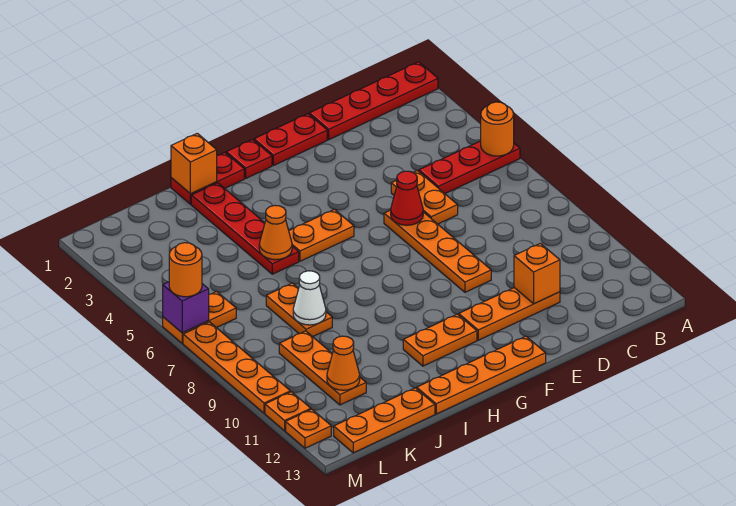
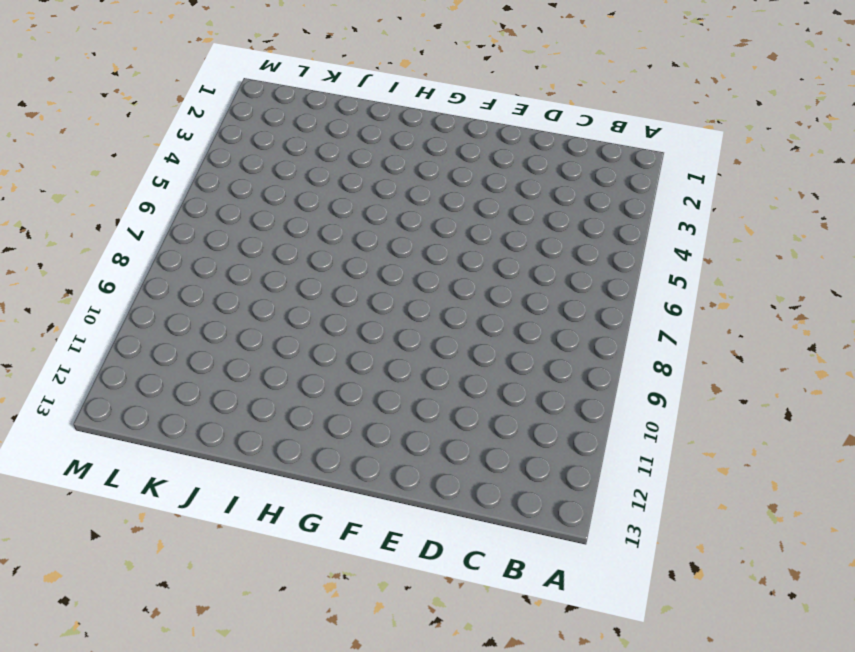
none -> red plate A1:D1 level 1
none -> red plate A5:C5 level 1
none -> orange plate D5:D6 level 1

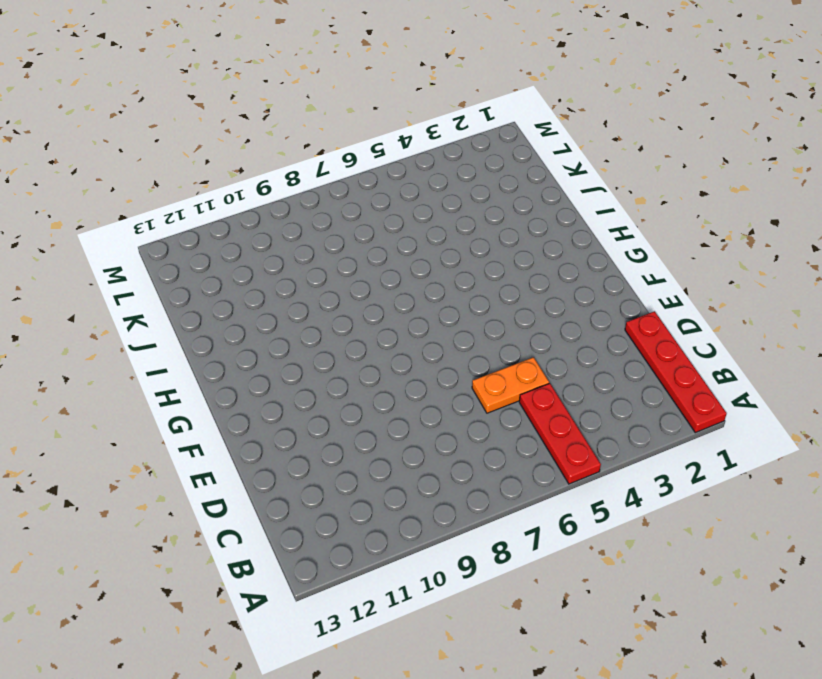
none -> orange plate D11:F11 level 1
none -> red plate E1:F1 level 1
none -> orange plate E6:E9 level 1

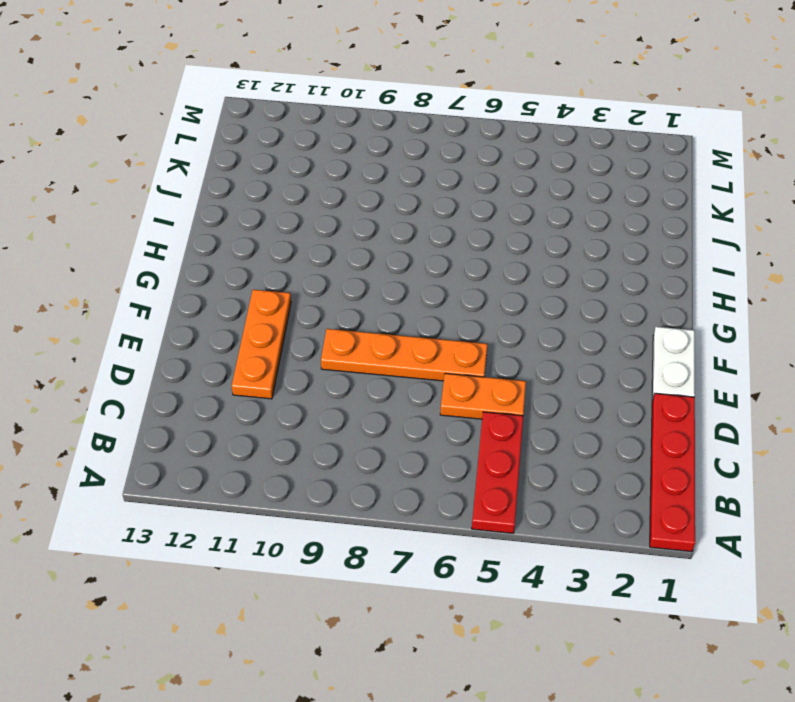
white plate E1:F1 level 1 -> red plate E1:F1 level 1
none -> orange plate F13:I13 level 1
none -> red plate G1 level 1
none -> orange plate G5:H5 level 1

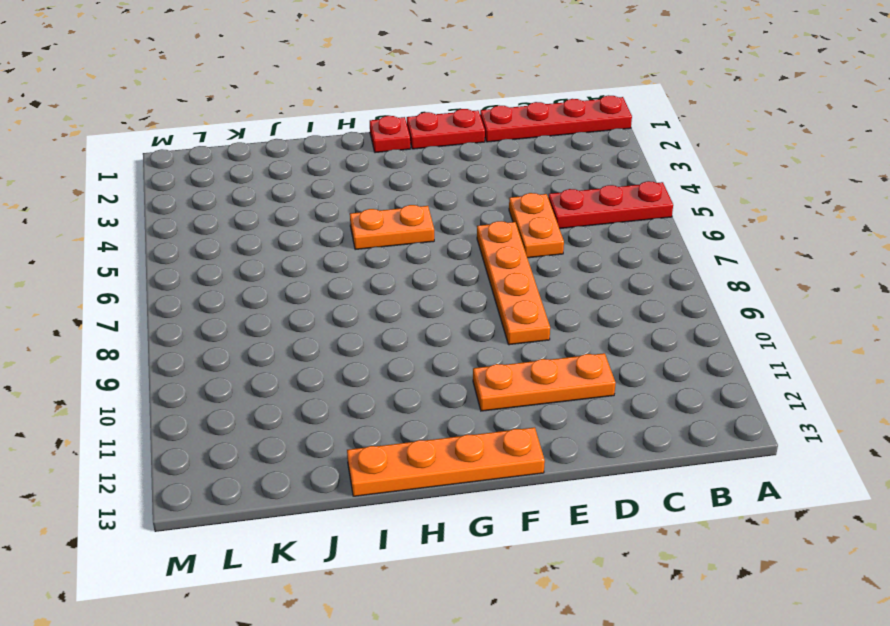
none -> orange plate G11:H11 level 1
none -> red plate H1:I1 level 1
none -> red plate I2:I5 level 1

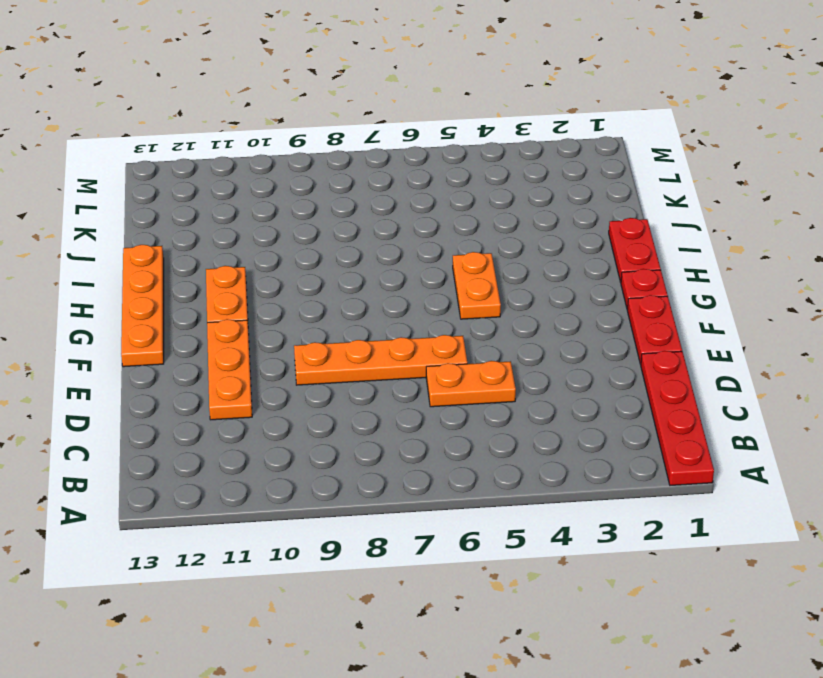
none -> red plate A5:C5 level 1
none -> red plate I2:I5 level 1
none -> orange plate J7:J8 level 1

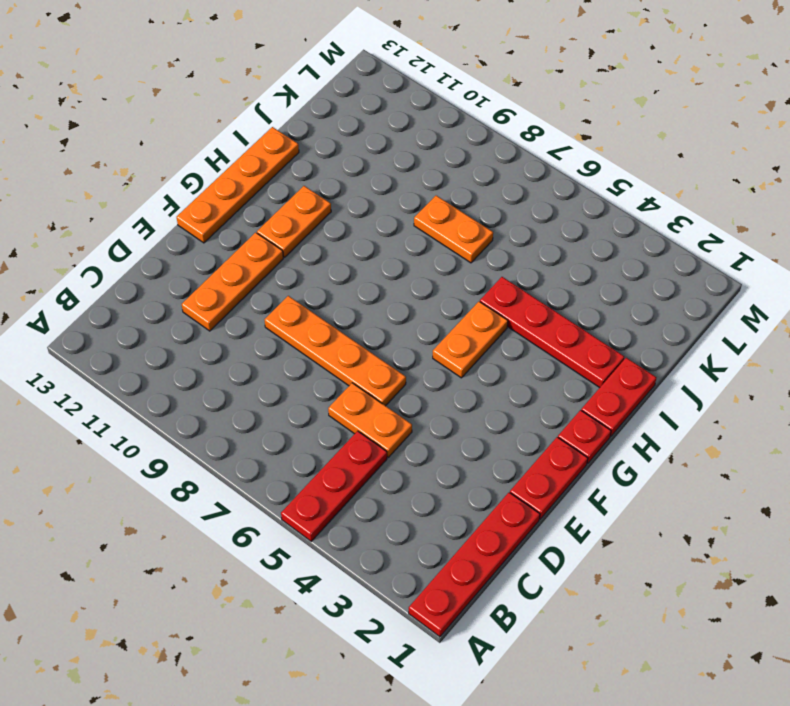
none -> orange plate J13:L13 level 1
none -> orange plate K9:K11 level 1
none -> orange plate L6:M6 level 1

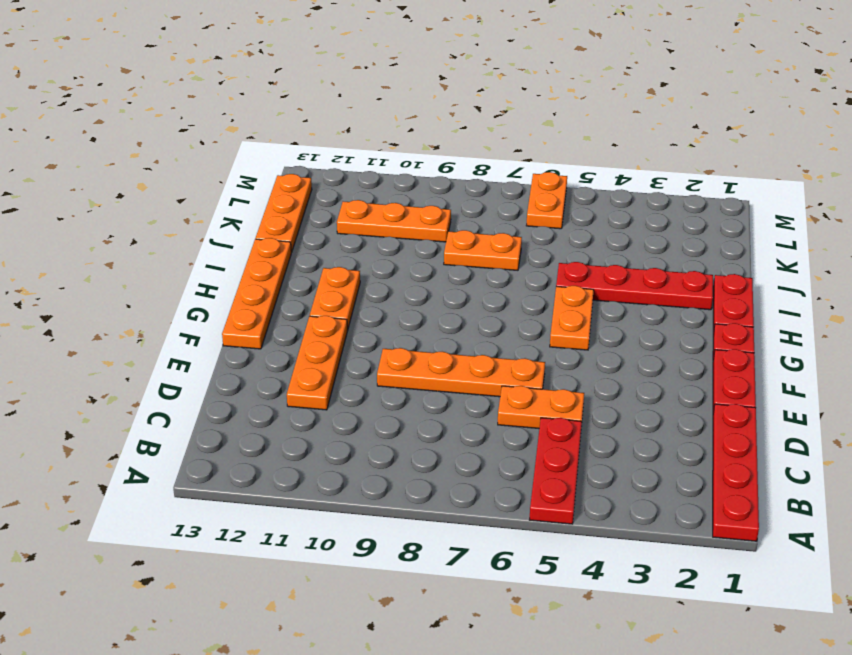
none -> orange plate M7:M10 level 1
none -> orange plate M11 level 1
none -> orange plate M12 level 1

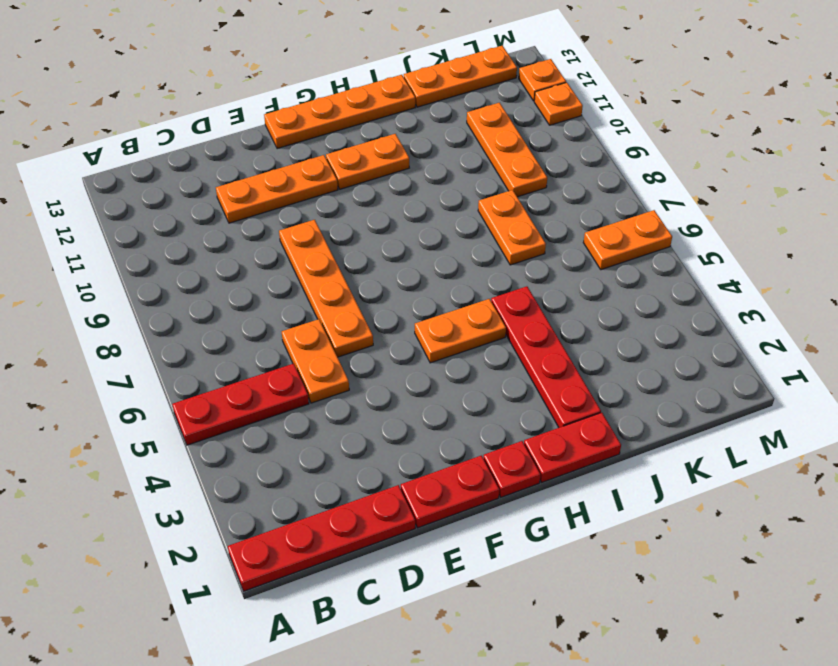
none -> orange plate M7:M10 level 1
none -> orange round brick A5 level 2
none -> orange brick D11 level 2

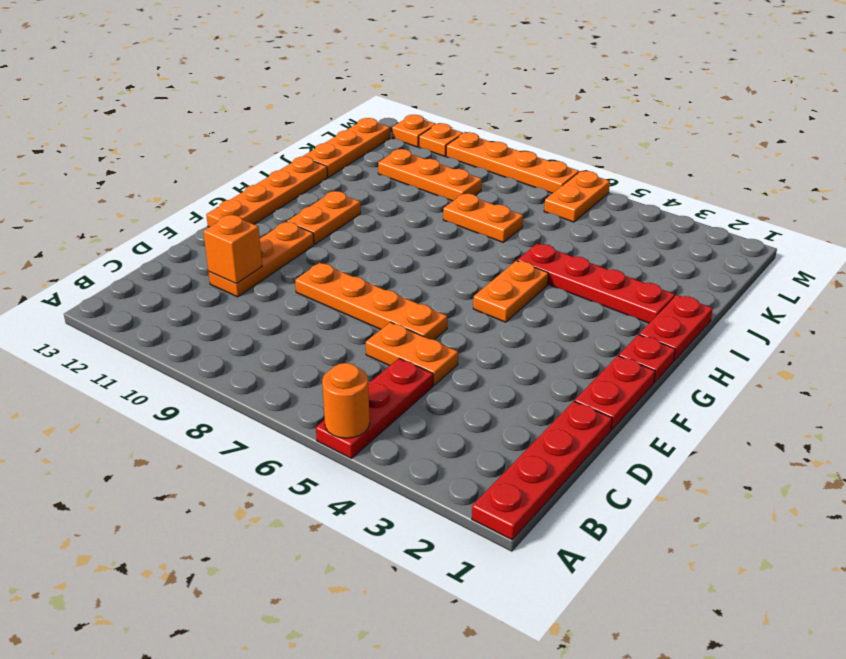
none -> red cone E6 level 2
none -> orange brick I1 level 2
none -> orange cone I5 level 2

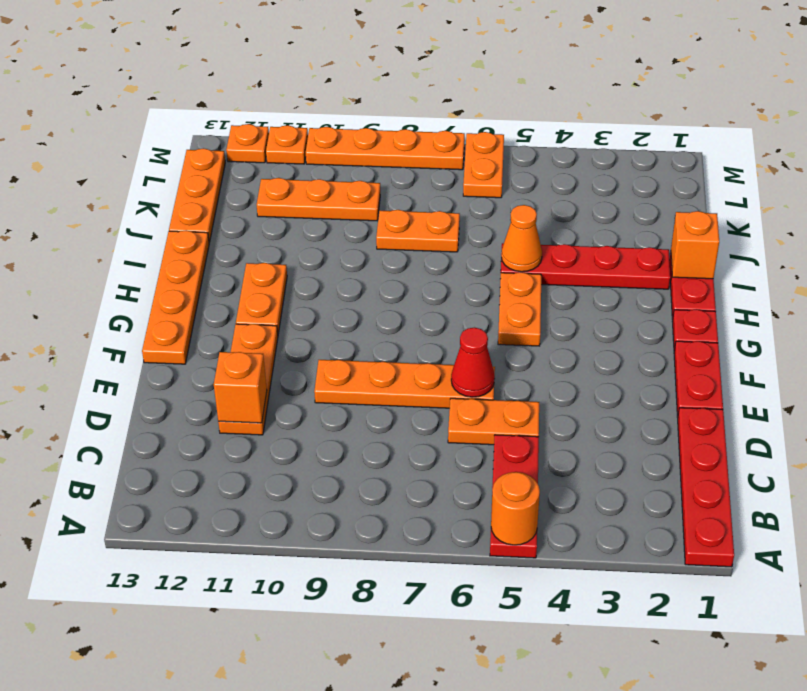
none -> white cone J8 level 2
none -> orange cone K11 level 2
none -> purple brick M6 level 2

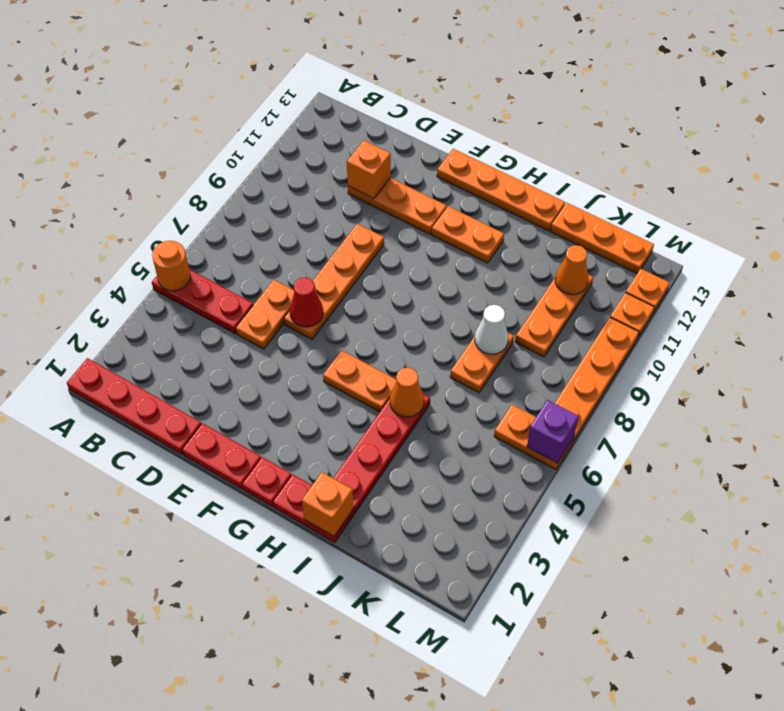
none -> orange round brick M6 level 3

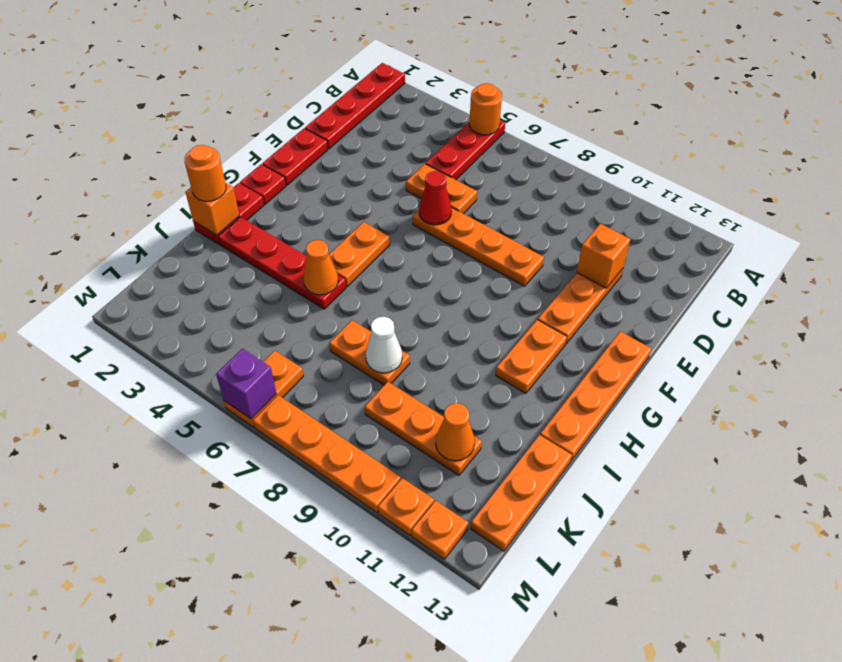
orange round brick I1 level 3 -> orange round brick M6 level 3

